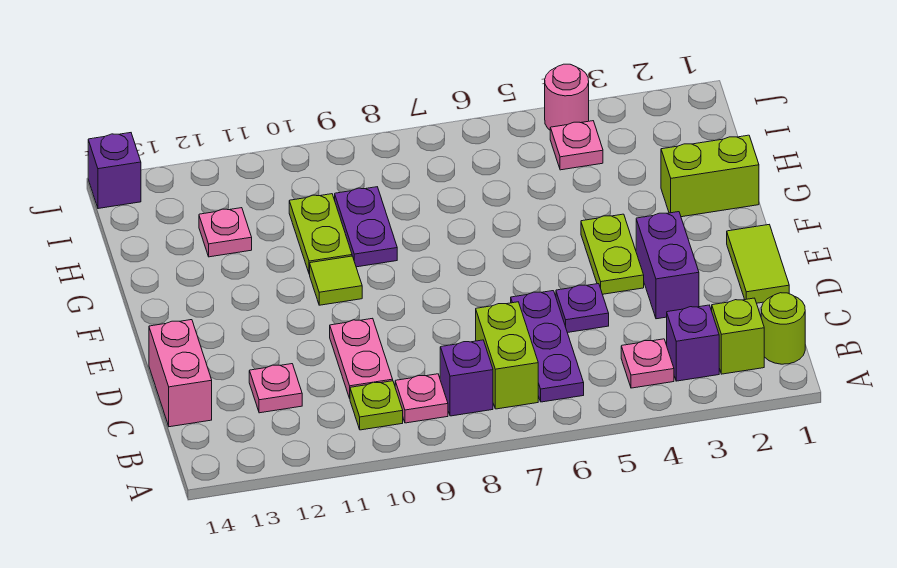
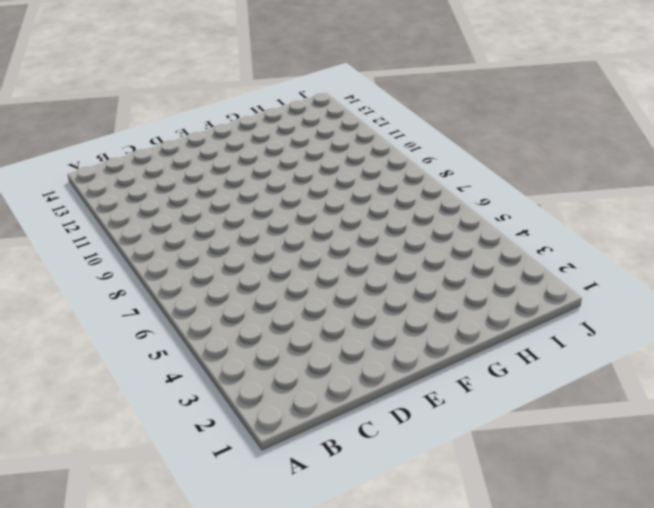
none -> lime round brick B1 level 1
none -> lime brick B2 level 1
none -> purple brick B3 level 1

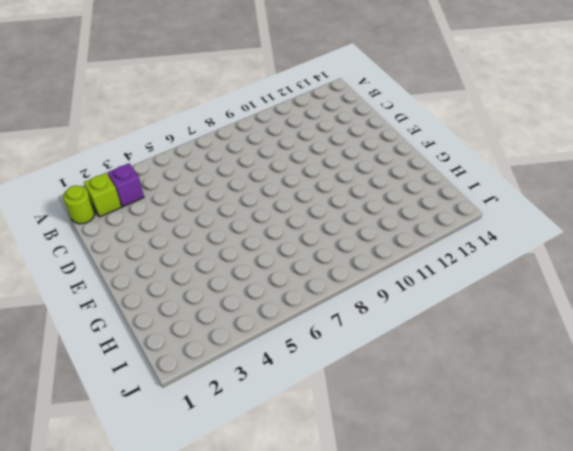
none -> pink plate B4 level 1
none -> purple plate B6:D6 level 1
none -> lime brick B7:C7 level 1

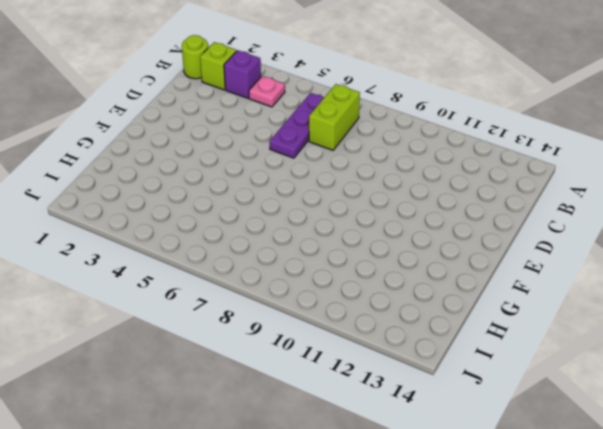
none -> purple brick B8 level 1
none -> pink plate B9 level 1
none -> lime plate B10 level 1

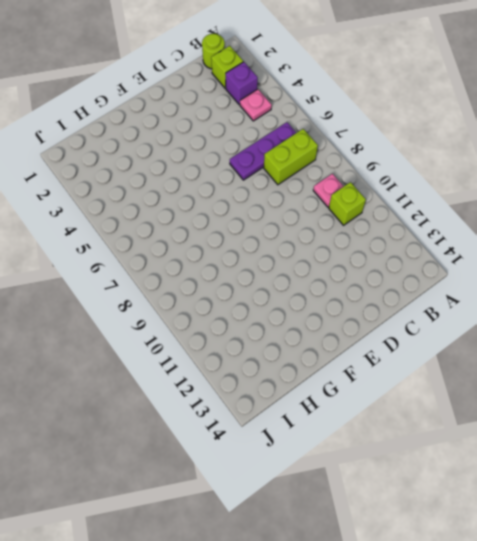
lime brick B10 level 1 -> lime plate B10 level 1
none -> purple brick B8 level 1
none -> pink plate C10:D10 level 1
none -> pink plate C12 level 1

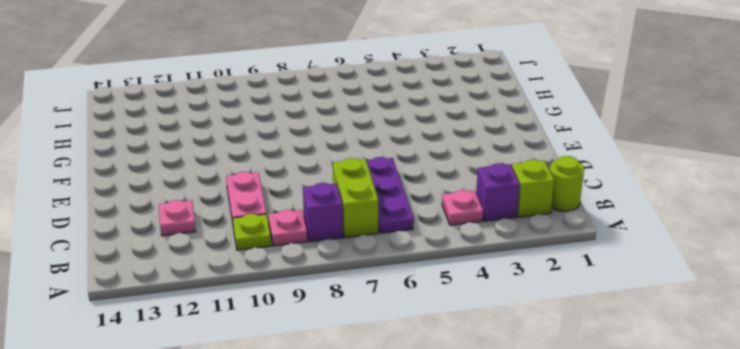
none -> pink brick C14:D14 level 1
none -> lime tile D1:E1 level 1
none -> purple brick D3:E3 level 1

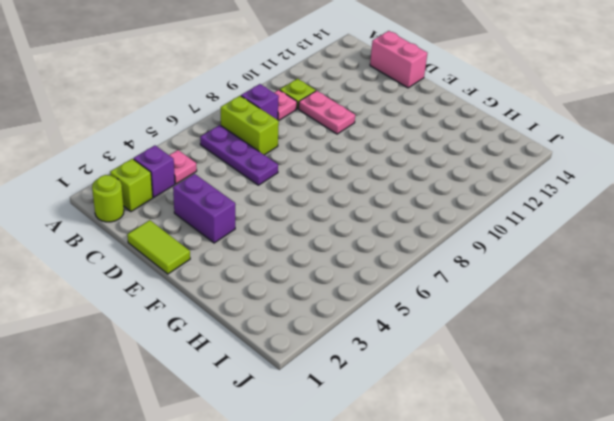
none -> pink plate C12 level 1
none -> purple plate D5 level 1
none -> lime plate E4:F4 level 1

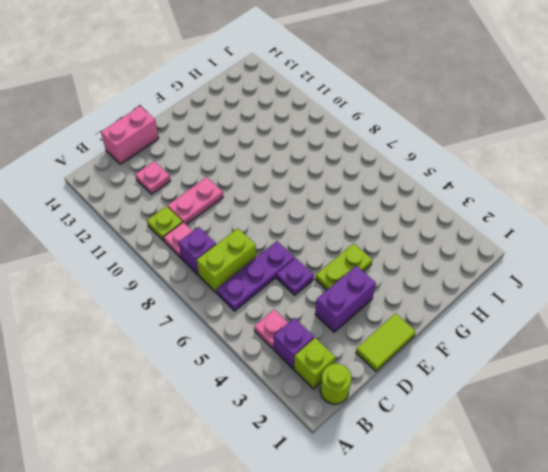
none -> lime tile F10 level 1
none -> lime brick G1:G2 level 1
none -> purple plate G9:H9 level 1

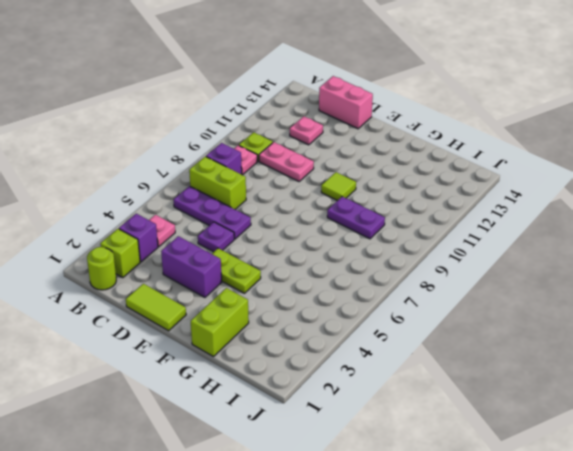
none -> lime plate G10:H10 level 1
none -> pink plate H12 level 1
none -> pink plate I4 level 1

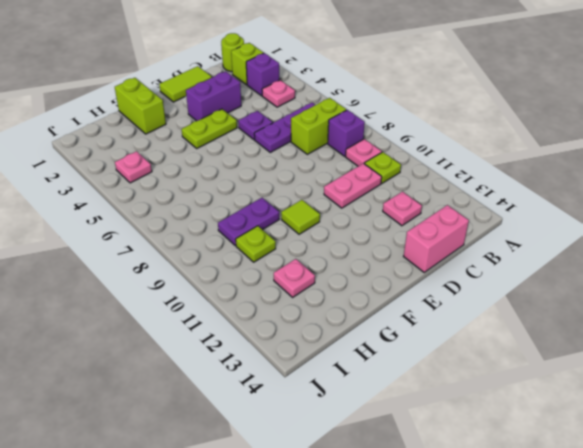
lime plate H10 level 1 -> lime plate G10:H10 level 1
none -> pink round brick J4 level 1
none -> purple brick J14 level 1

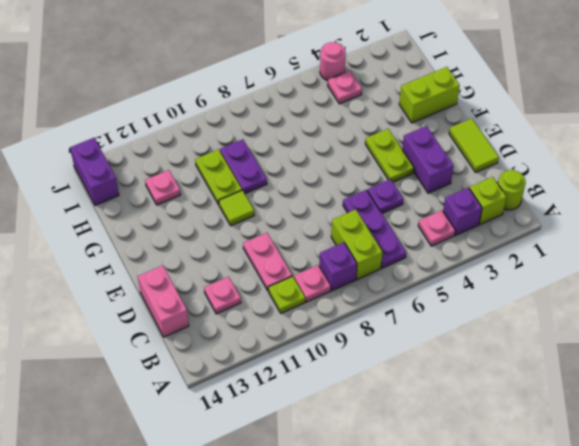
purple brick I14:J14 level 1 -> purple brick J14 level 1

